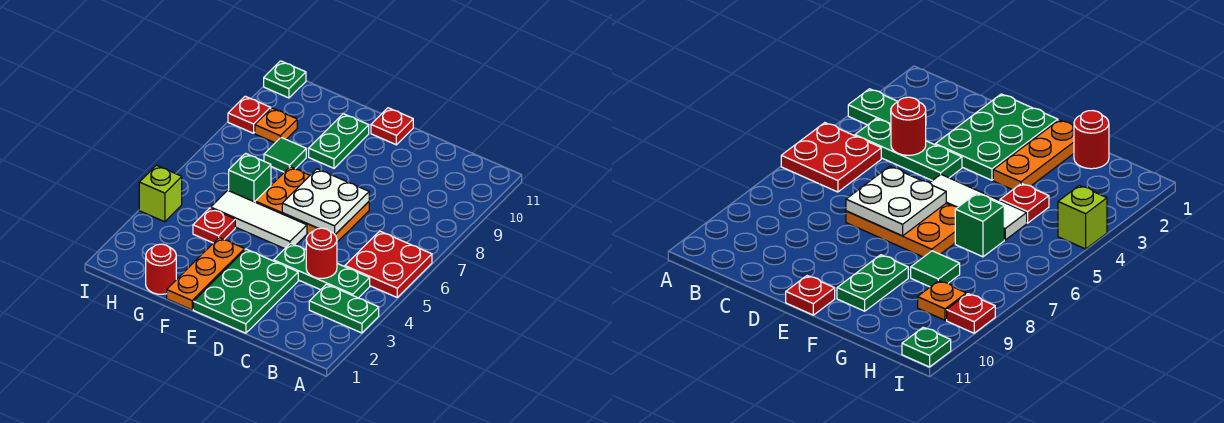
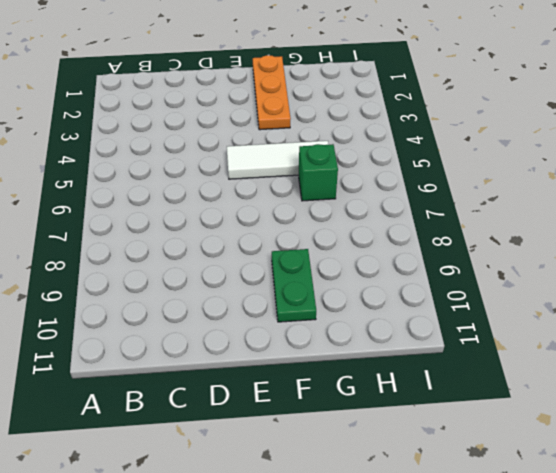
none -> green plate A3:B3 level 1
none -> red plate A5:B6 level 1
none -> green plate B4:D4 level 1

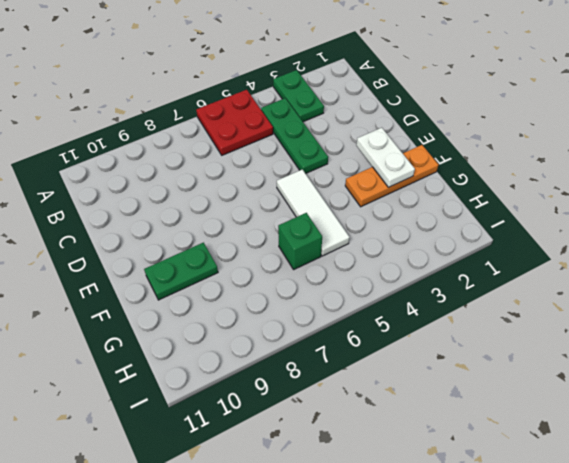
white plate E2:F2 level 2 -> none
none -> green plate D1:E3 level 1
none -> orange plate D6:F7 level 1
none -> red plate E11 level 1

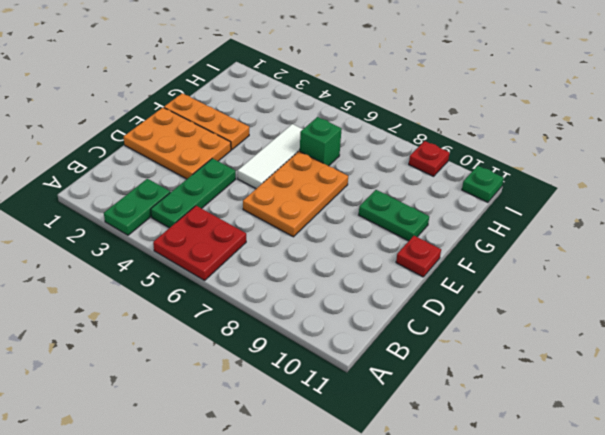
orange plate D1:E3 level 1 -> green plate D1:E3 level 1
none -> red round brick G1 level 1
none -> red plate G4 level 1
none -> green tile G8 level 1

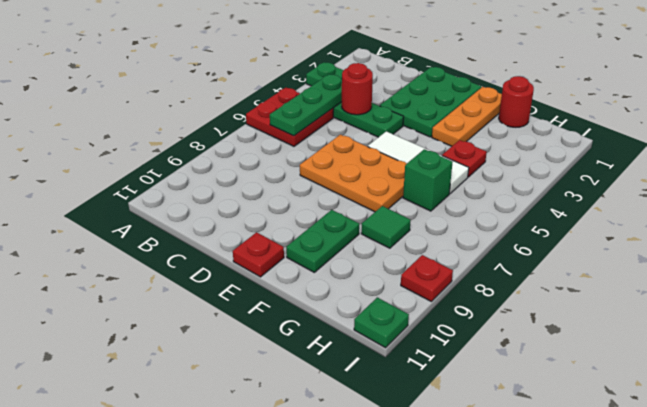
green plate B4:B6 level 2 -> none
none -> orange plate H9 level 1
none -> lime brick I4 level 1
none -> white plate D6:E7 level 2

